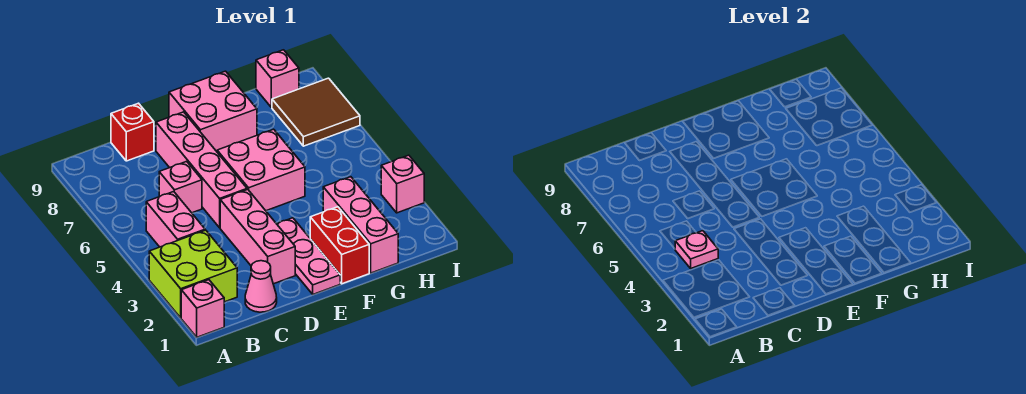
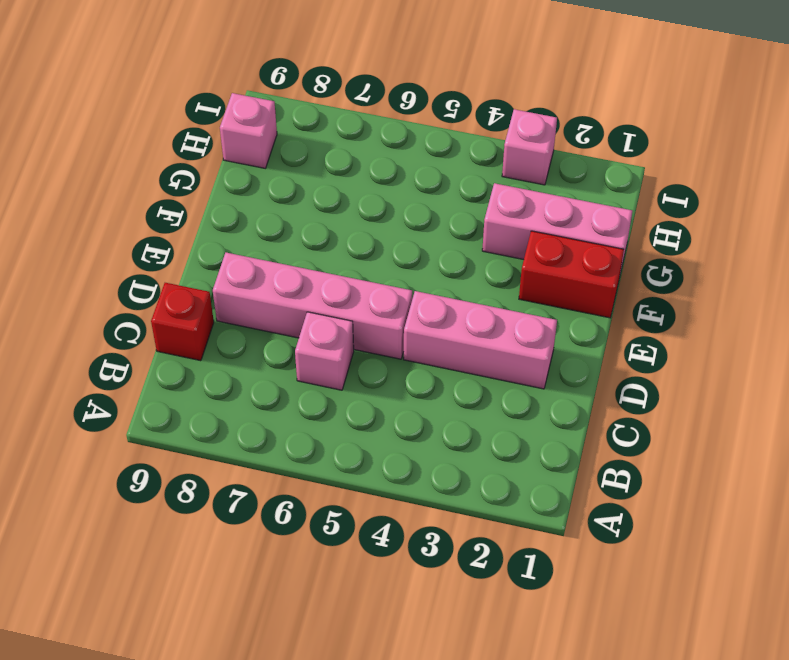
none -> pink brick A1 level 1
none -> lime brick A2:B3 level 1
none -> pink brick B4:B5 level 1

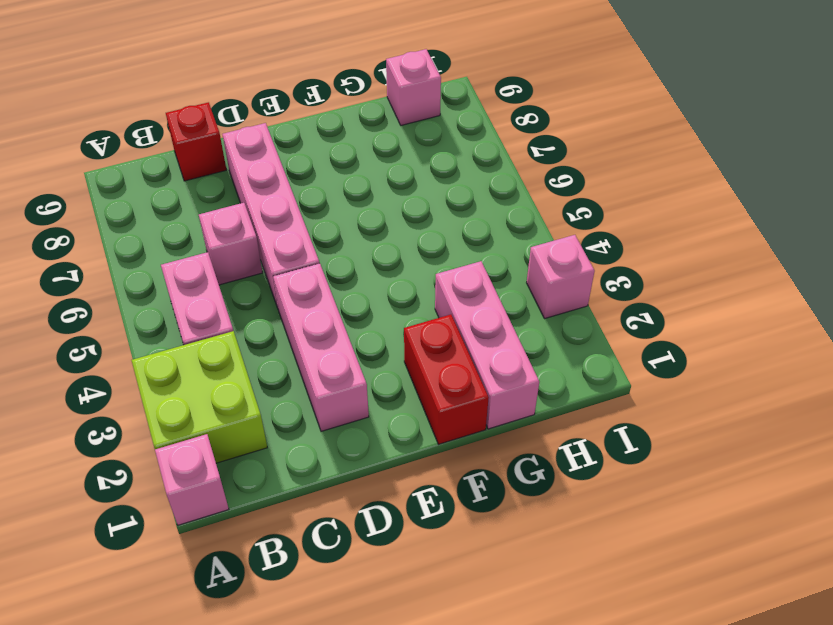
none -> pink cone C1 level 1
none -> pink plate E1:E3 level 1
none -> pink brick E5:F6 level 1

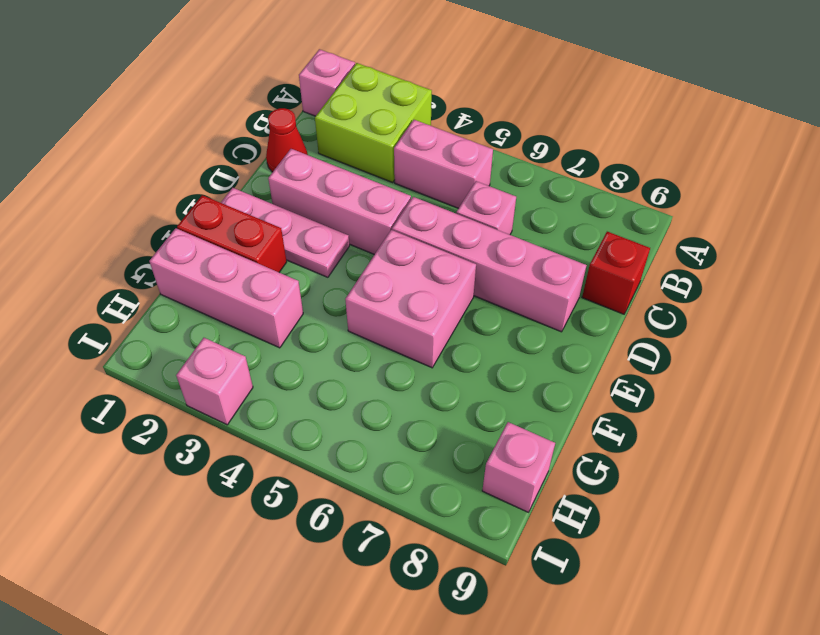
red cone C1 level 1 -> pink cone C1 level 1
none -> pink brick E8:F9 level 1
none -> brown tile H7:I8 level 1
none -> pink plate B4 level 2

